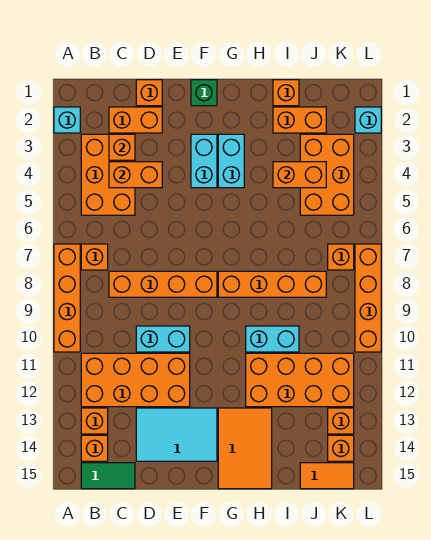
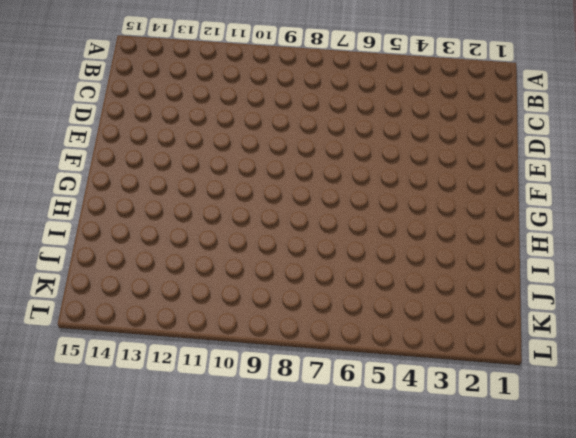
none -> cyan brick A2 level 1
none -> orange brick A7:A10 level 1
none -> orange brick B3:C5 level 1
none -> orange brick B7 level 1

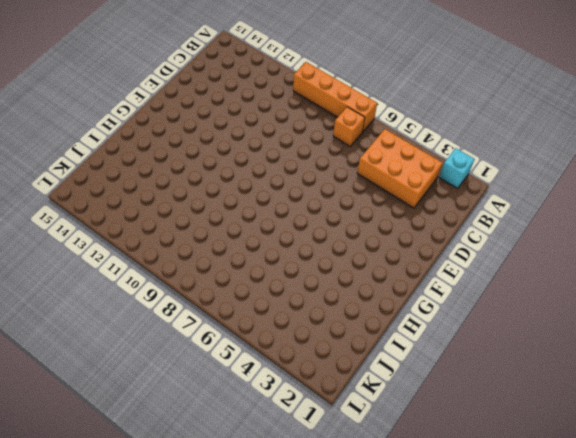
none -> orange brick B11:E12 level 1
none -> orange brick B13 level 1
none -> orange brick B14 level 1
none -> green tile B15:C15 level 1

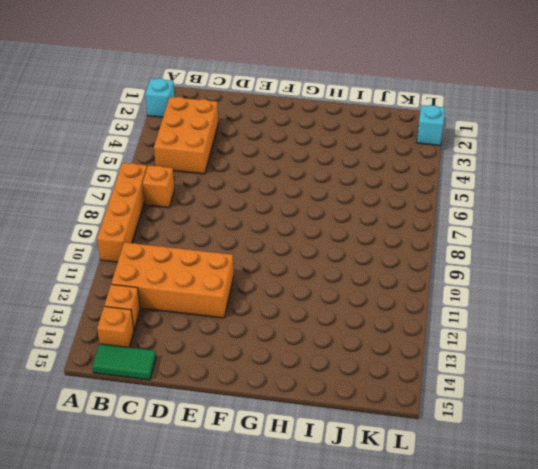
none -> orange brick C2:D2 level 1
none -> orange brick C8:F8 level 1
none -> orange brick D1 level 1
none -> cyan brick D10:E10 level 1

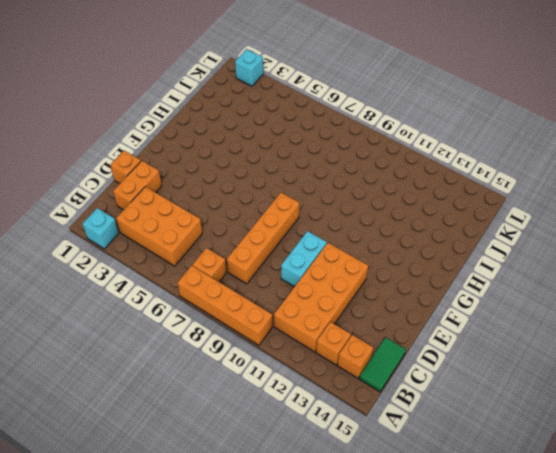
none -> cyan tile D13:F14 level 1
none -> green brick F1 level 1
none -> cyan brick F3:F4 level 1
none -> cyan brick G3:G4 level 1

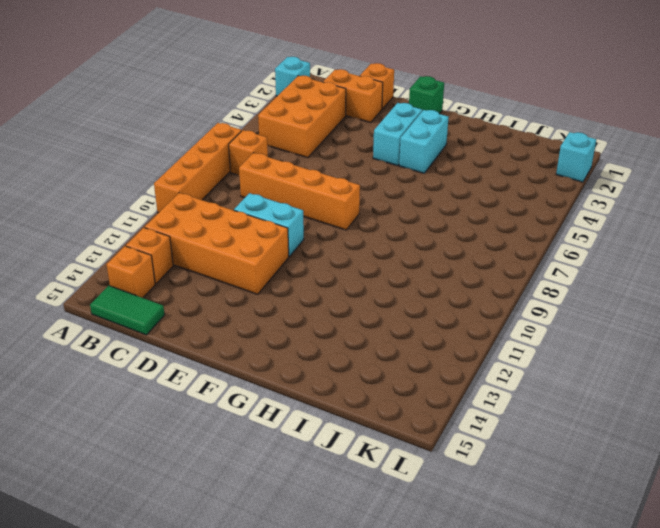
none -> cyan tile D13:F14 level 1
none -> orange brick G8:J8 level 1
none -> orange tile G13:H15 level 1
none -> cyan brick H10:I10 level 1

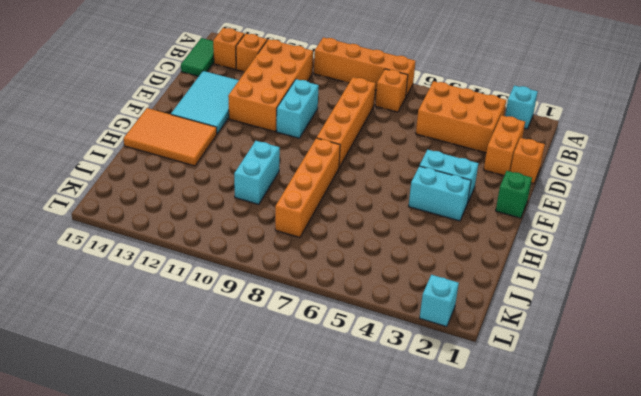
none -> orange brick H11:K12 level 1
none -> orange brick I1 level 1
none -> orange brick I2:J2 level 1
none -> orange brick J3:K5 level 1

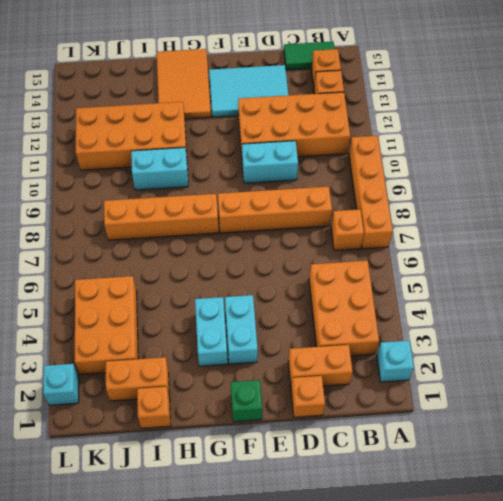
none -> orange tile J15:K15 level 1
none -> orange brick K7 level 1
none -> orange brick K13 level 1
none -> orange brick K14 level 1

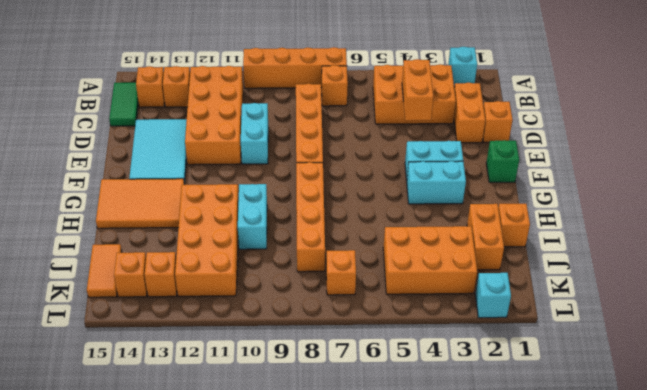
none -> orange brick L7:L10 level 1
none -> orange brick C3 level 2
none -> orange brick I4:J4 level 2

